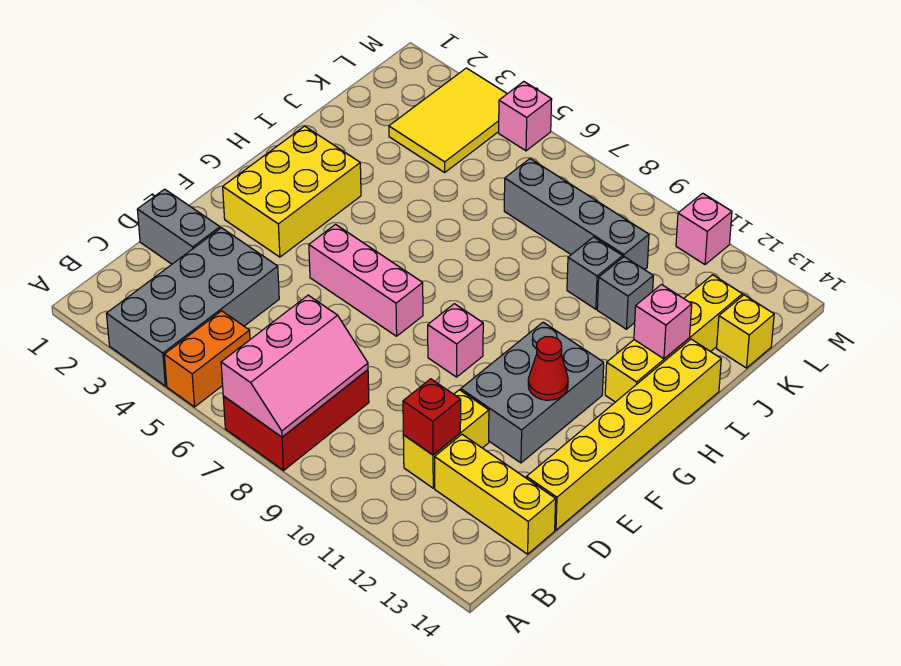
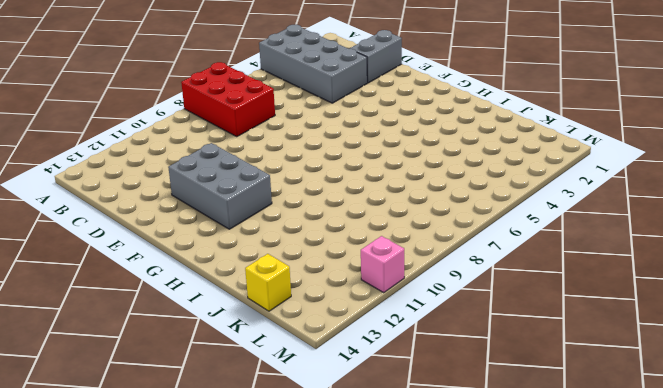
none -> orange brick A5:B5 level 1
none -> yellow brick C11:D11 level 1
none -> yellow brick C12:C14 level 1

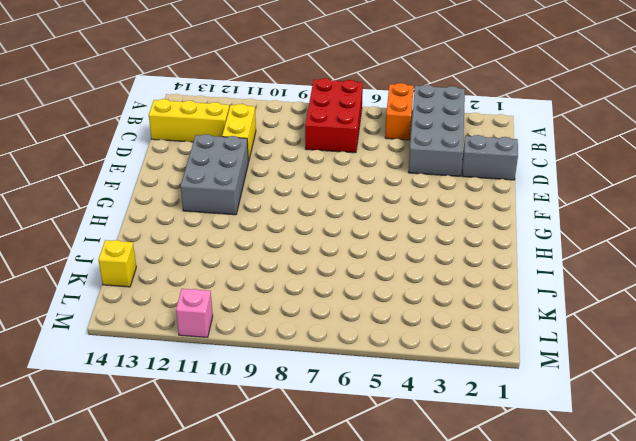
none -> yellow brick D14:I14 level 1
none -> yellow brick F2:H3 level 1
none -> pink brick F5:F7 level 1

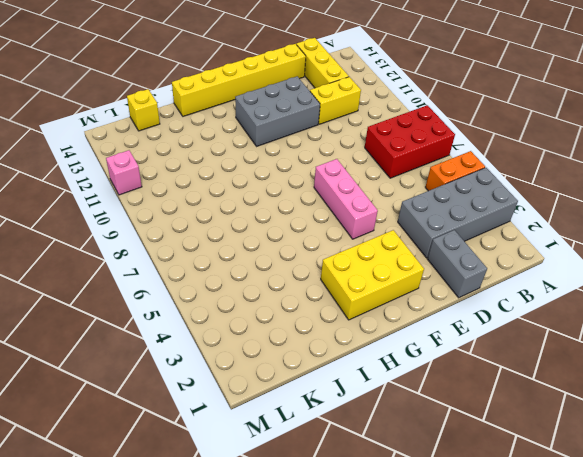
none -> pink brick F9 level 1
none -> yellow brick H13:K13 level 1
none -> grey brick J10 level 1

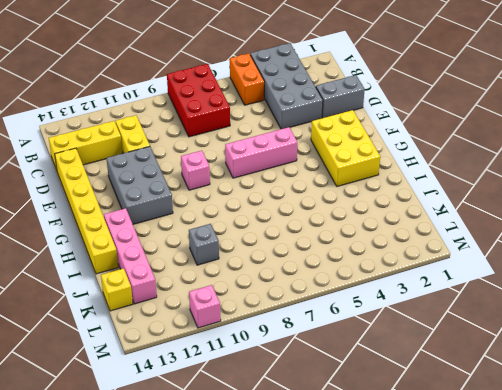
pink brick H13:K13 level 1 -> yellow brick H13:K13 level 1
none -> grey brick J11 level 1
none -> yellow tile K3:M4 level 1
none -> grey brick K7:K10 level 1

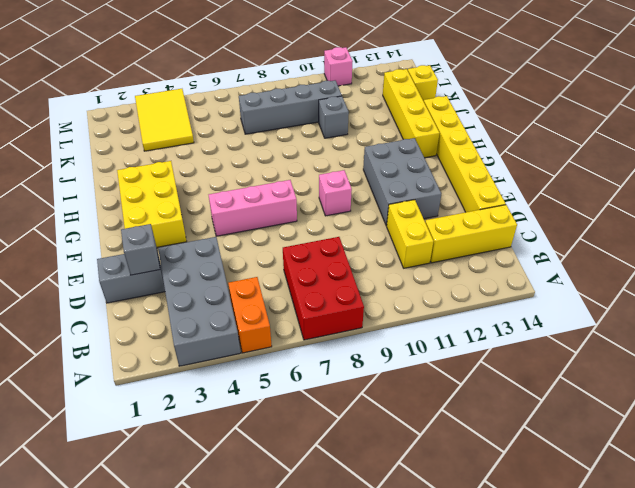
grey brick D2 level 2 -> grey brick J11 level 1
none -> pink brick M5 level 1
none -> pink slope A7:C8 level 2 top 7
none -> red brick C11 level 2

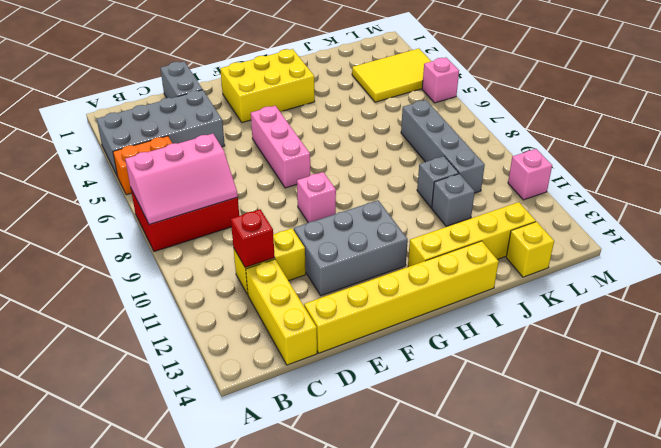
none -> red cone F12 level 2
none -> pink brick I13 level 2

